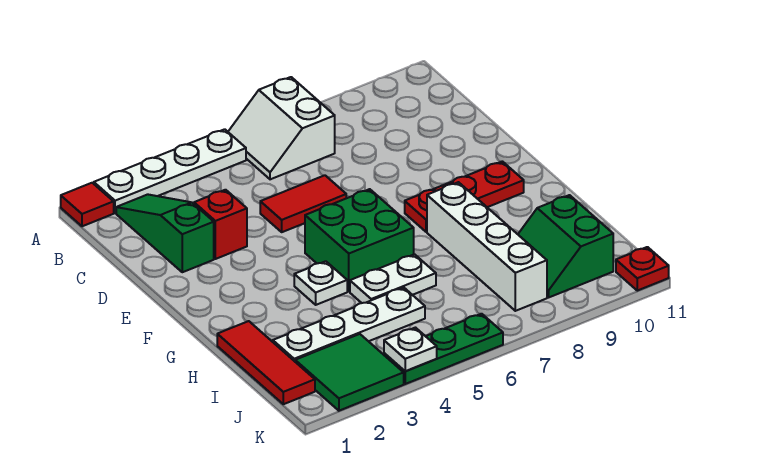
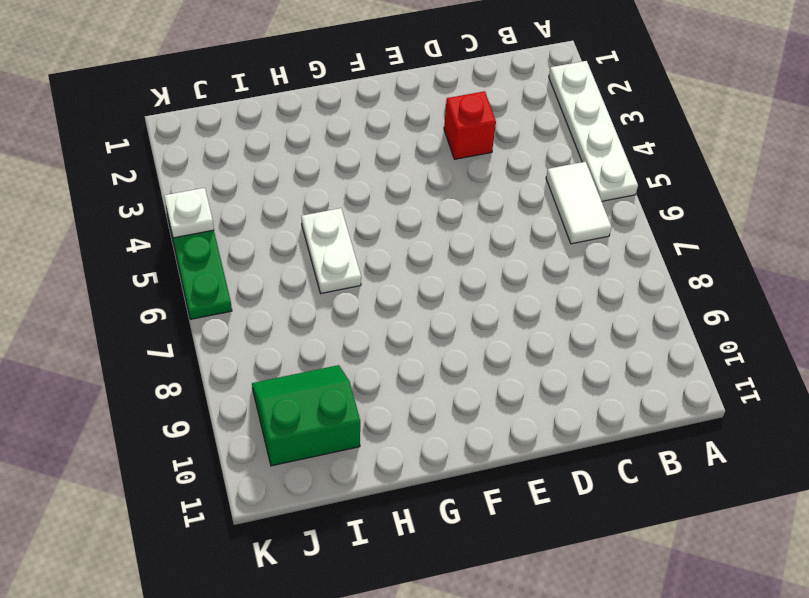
white tile B5:B6 level 1 -> white slope A6:B7 level 1 top 7
none -> red tile A1 level 1
none -> green slope B2:D2 level 1 top D
none -> red tile D5:D6 level 1

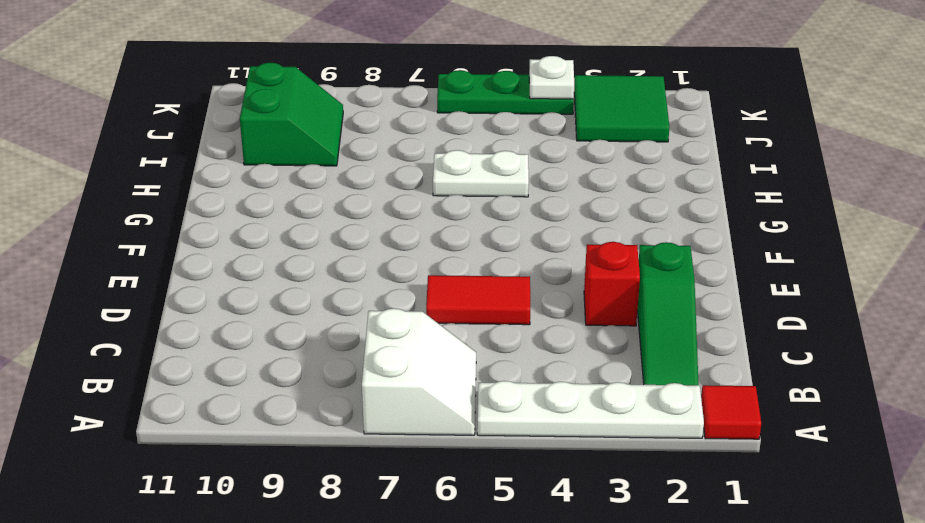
none -> green brick F5:G6 level 1
none -> red plate F8:F10 level 1
none -> white plate G4 level 1

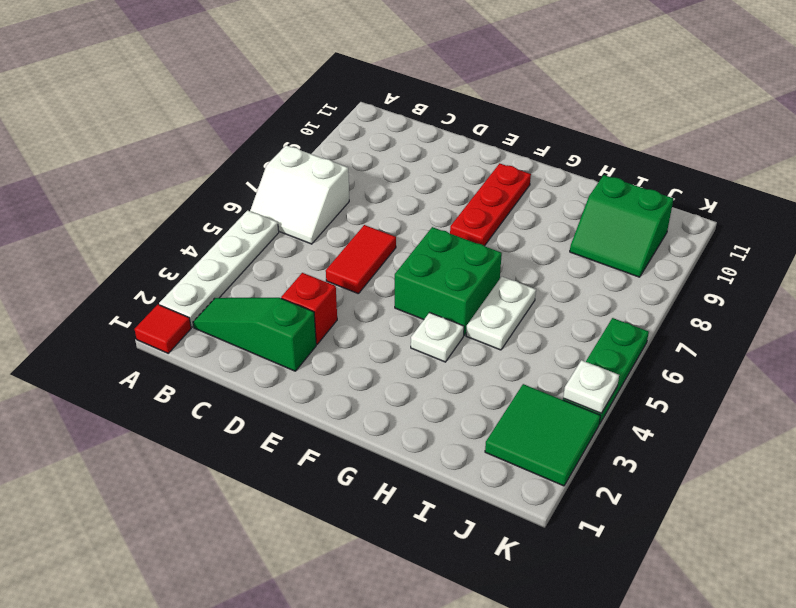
none -> white brick G8:J8 level 1
none -> red tile H1:J1 level 1
none -> white plate I2:I5 level 1

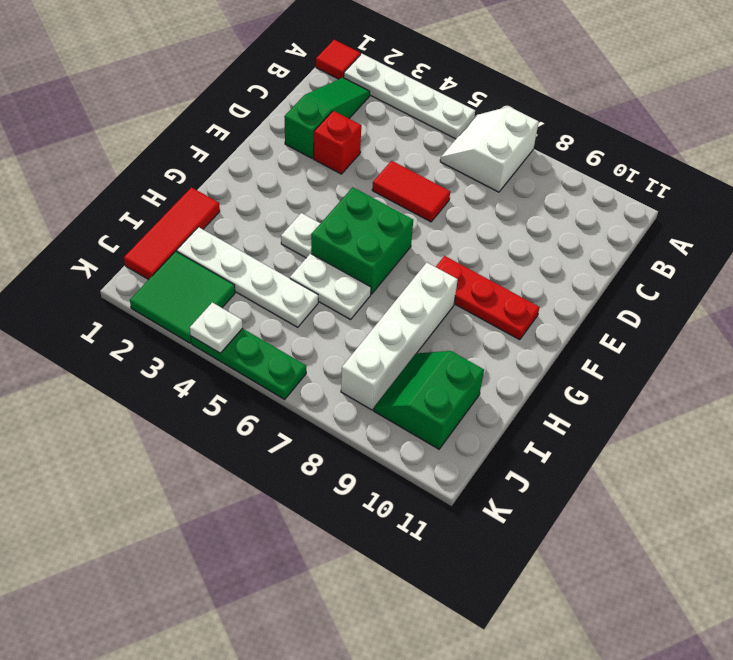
none -> red plate K11 level 1

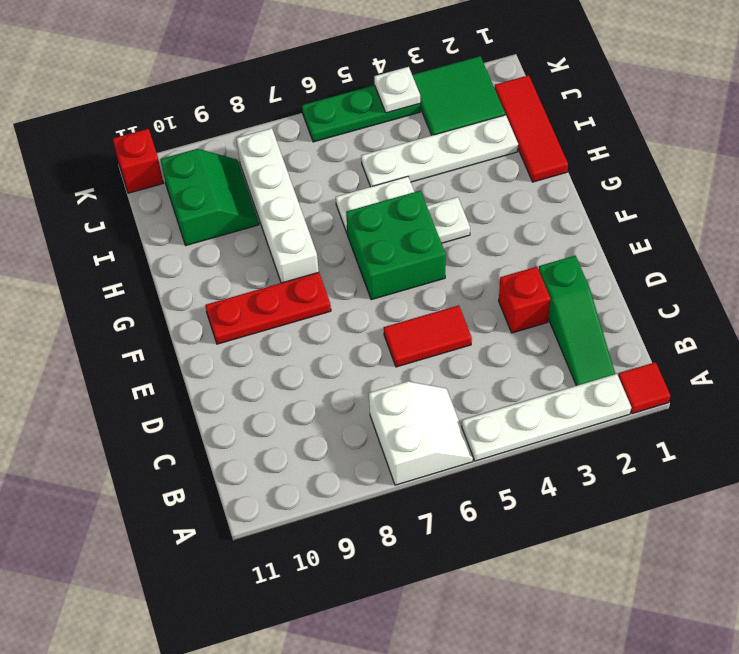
red brick K11 level 1 -> red plate K11 level 1

